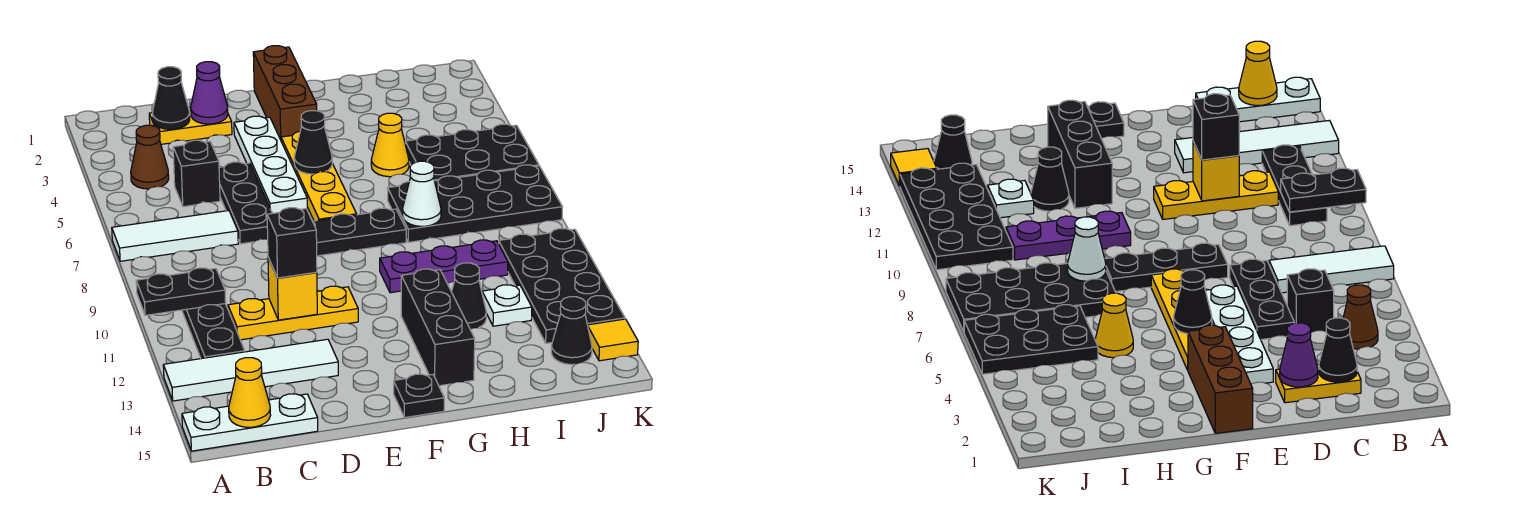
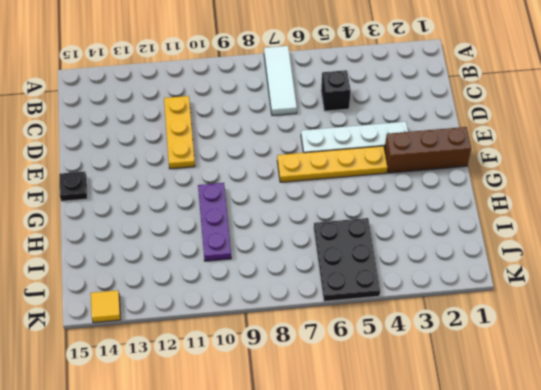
none -> white tile A13:D13 level 1
none -> white plate A15:C15 level 1
none -> brown cone B4 level 1
none -> black plate B10:B12 level 1

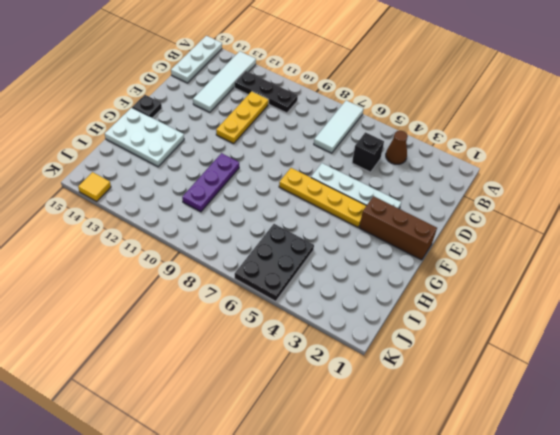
white plate G13:H15 level 1 -> black brick G12:G14 level 1
none -> yellow plate C2:D2 level 1
none -> black plate D5:D7 level 1
none -> black plate E8:G8 level 1
none -> yellow cone H5 level 1

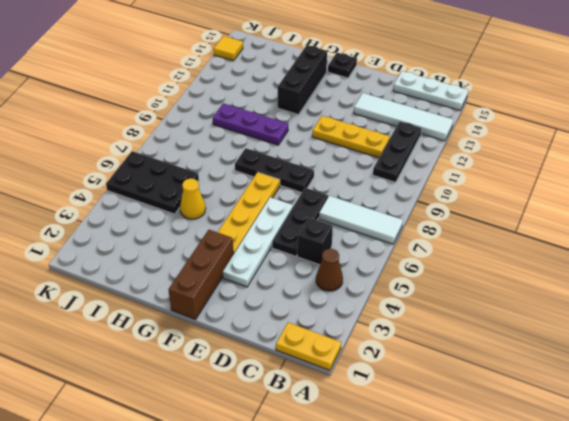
yellow plate A1:B1 level 1 -> yellow plate C2:D2 level 1
none -> black plate H7:K8 level 1
none -> black cone H12 level 1
none -> white plate I12 level 1
none -> black plate J10:K13 level 1

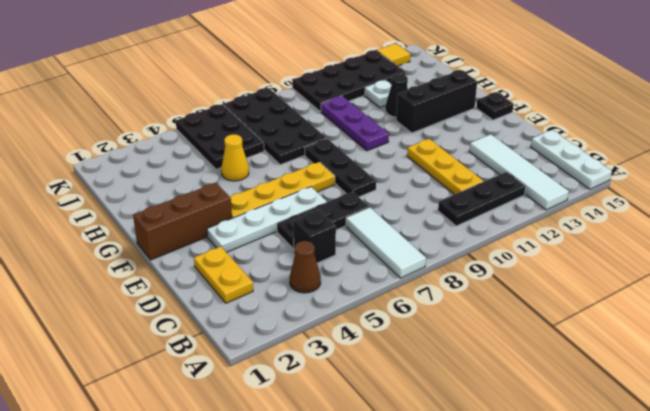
none -> black cone J14 level 1
none -> black plate A10:B10 level 2
none -> yellow cone B15 level 2
none -> black cone C2 level 2

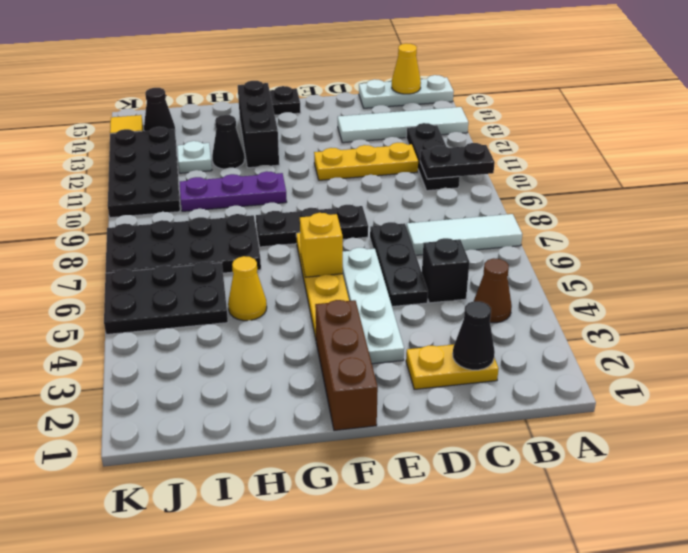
yellow brick F6 level 2 -> yellow brick D11 level 2
none -> purple cone D2 level 2
none -> black cone F5 level 2
none -> white cone H8 level 2
none -> black brick D11 level 3

